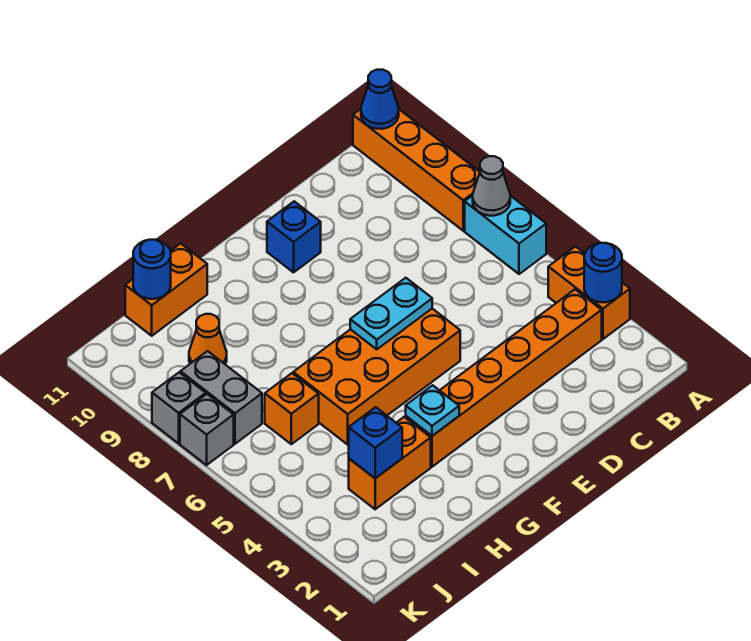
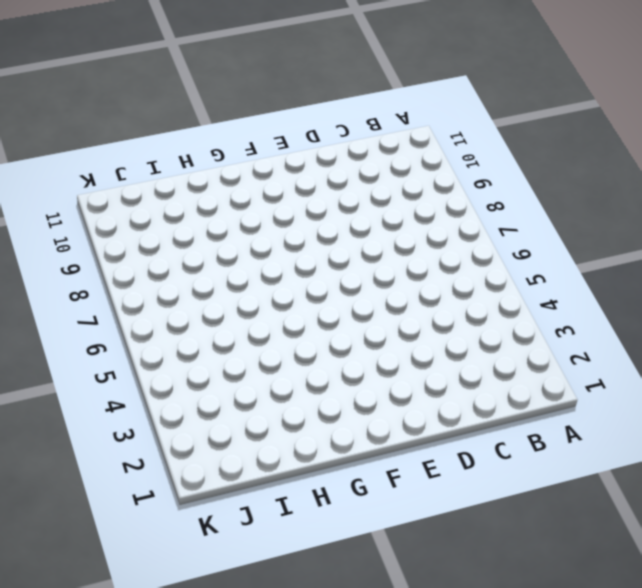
none -> orange brick A3:A4 level 1
none -> cyan brick A6:A7 level 1
none -> orange brick A8:A11 level 1

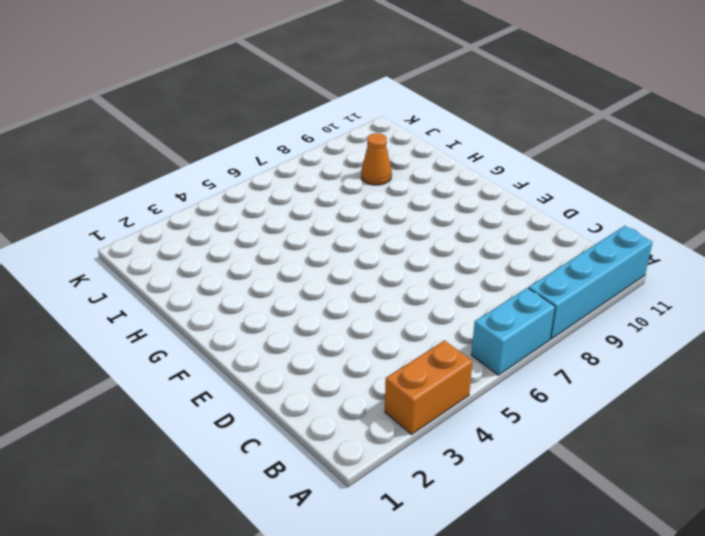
cyan brick A8:A11 level 1 -> orange brick A8:A11 level 1
none -> orange brick B3:G3 level 1
none -> orange brick E5:H6 level 1
none -> blue brick E10 level 1

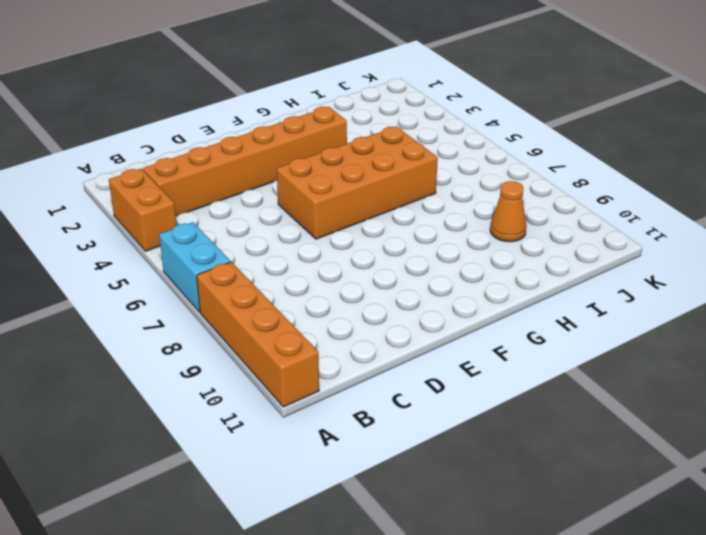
none -> blue brick E10 level 1
none -> orange brick H3:I3 level 1
none -> orange brick H11:I11 level 1

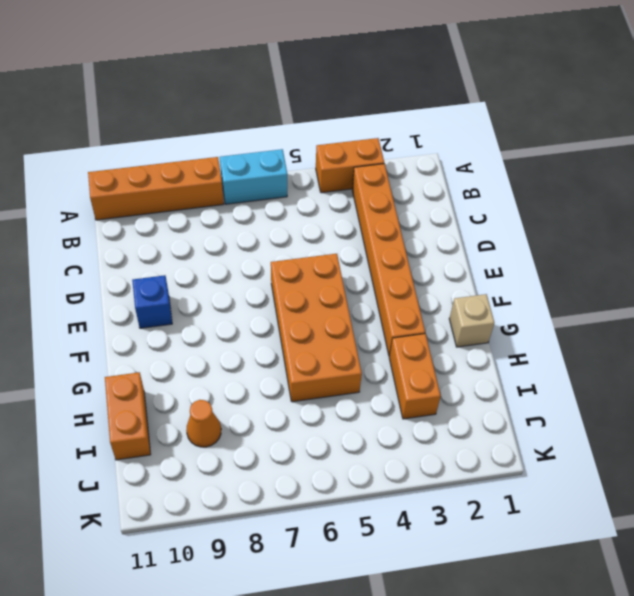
tan brick G1 level 1 -> none
none -> orange brick I6 level 1
none -> grey brick J7:J8 level 1
none -> grey brick K7 level 1

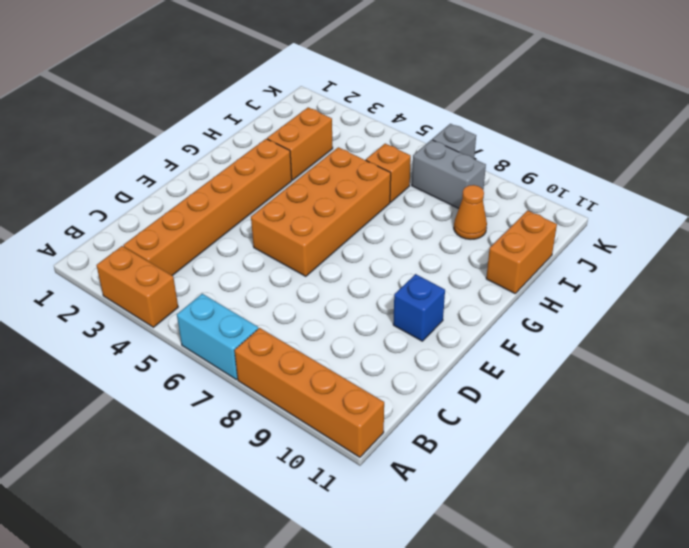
none -> grey brick K8 level 1
none -> blue round brick A3 level 2
none -> grey cone A7 level 2

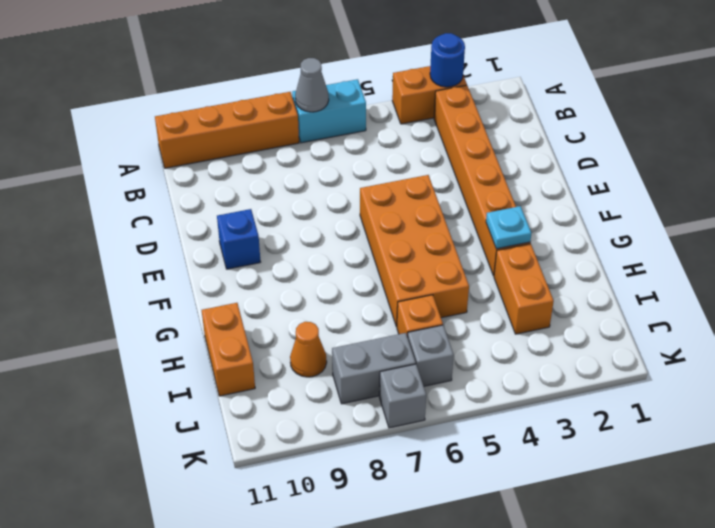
grey brick J6 level 1 -> grey brick K8 level 1
none -> blue cone A11 level 2
none -> cyan plate E6:F6 level 2
none -> blue brick I3 level 2

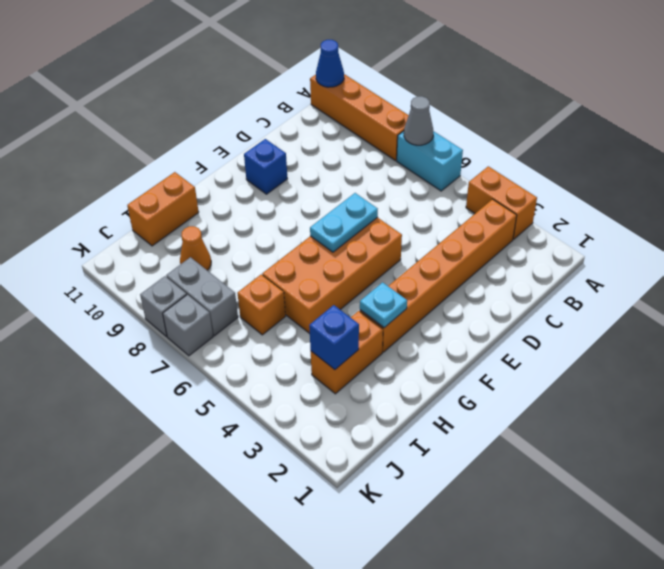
none -> blue round brick A3 level 2
none -> blue round brick I11 level 2

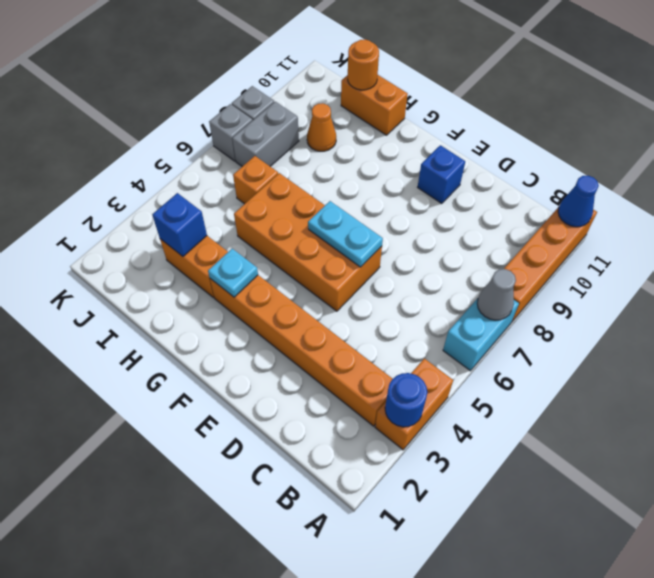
orange round brick I11 level 2 -> blue round brick I11 level 2

